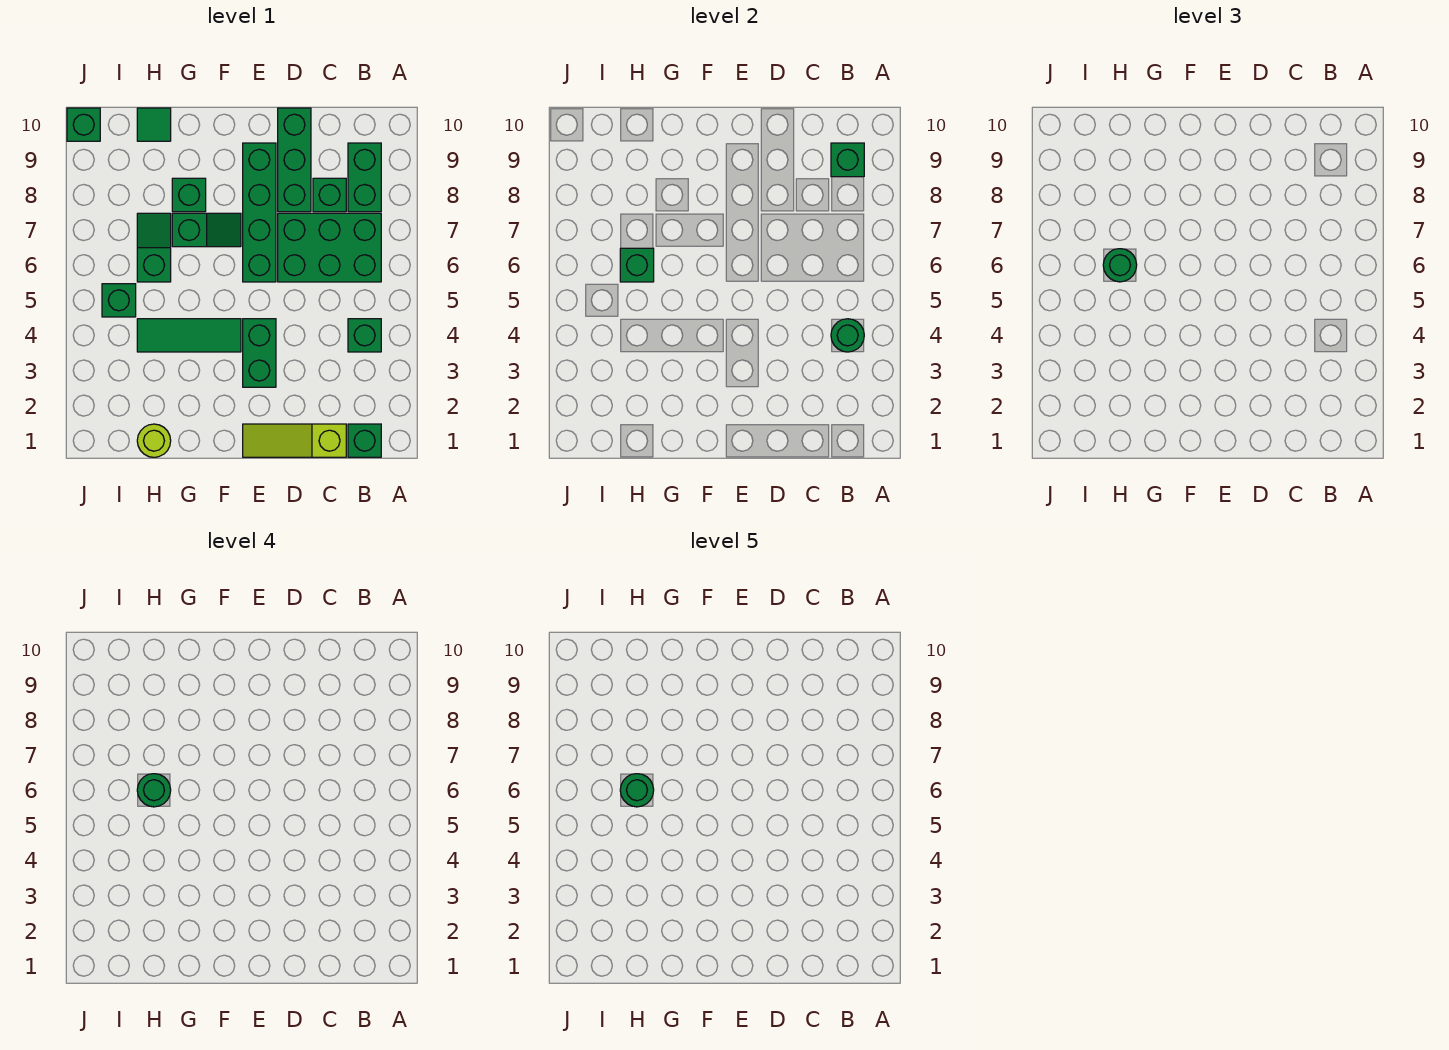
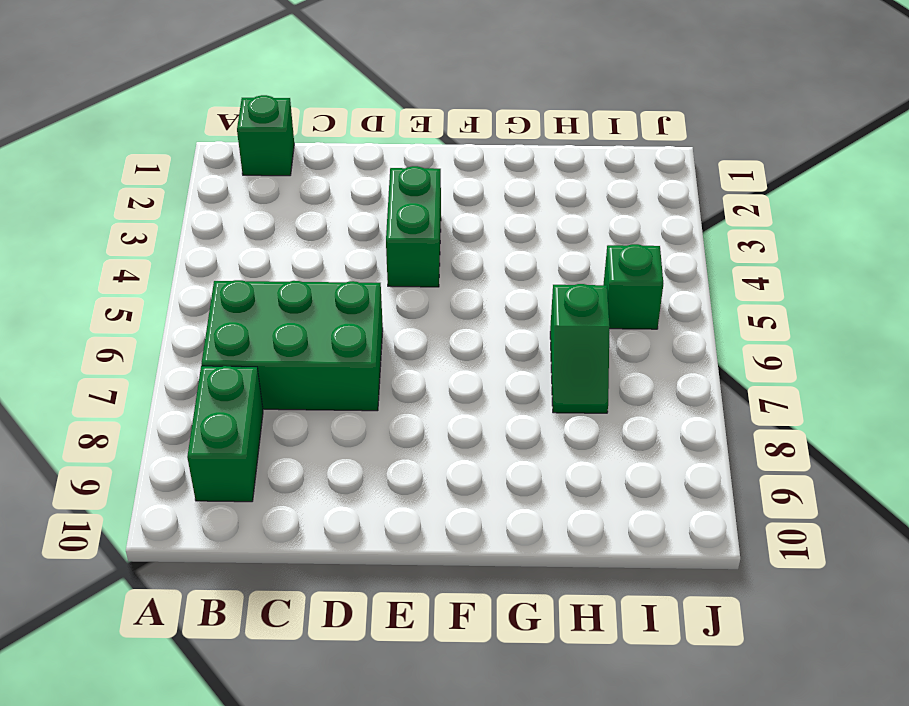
none -> green brick B4 level 1
none -> lime slope C1:E1 level 1 top C
none -> green brick C8 level 1

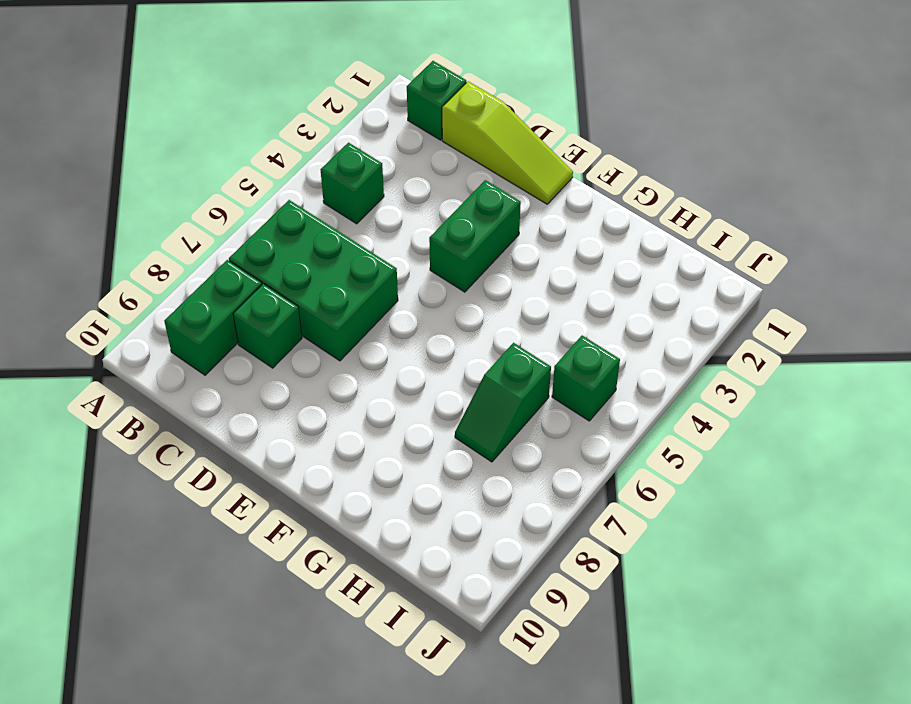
none -> green brick D8:D10 level 1
none -> green brick E6:E9 level 1
none -> green tile F4:H4 level 1

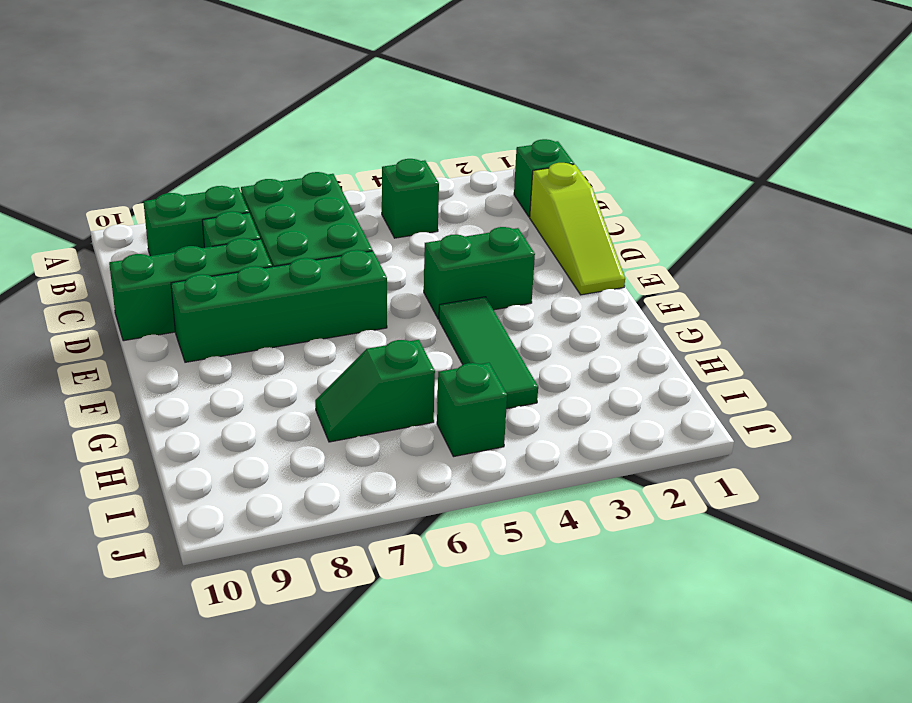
none -> green slope F7:G7 level 1 top G
none -> green brick G8 level 1
none -> lime round brick H1 level 1

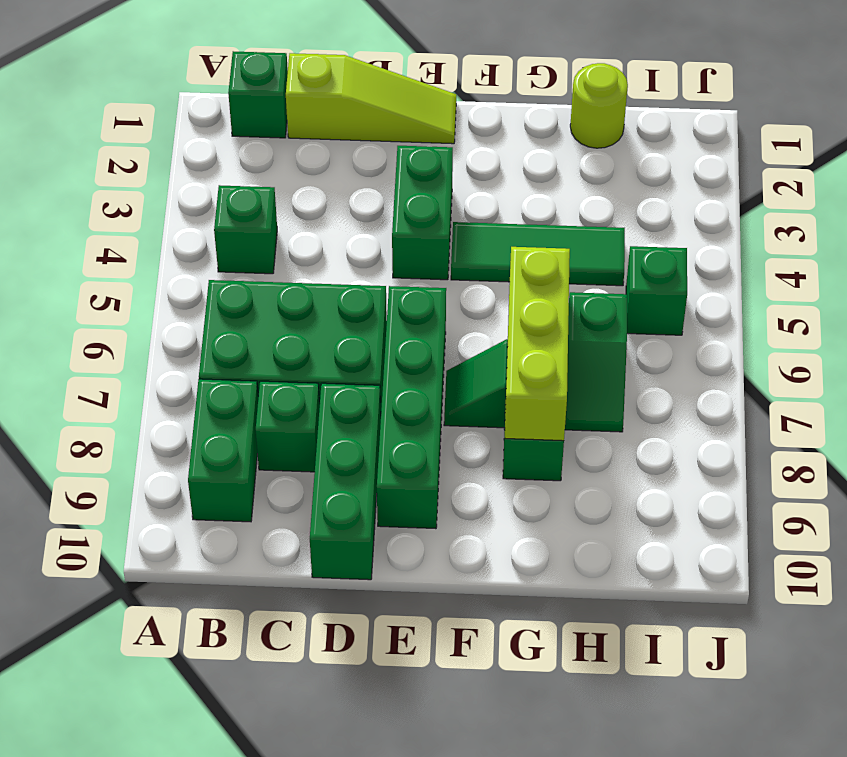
lime brick G6:G8 level 2 -> none
none -> green tile H10 level 1
none -> green brick J10 level 1
none -> green round brick B4 level 2

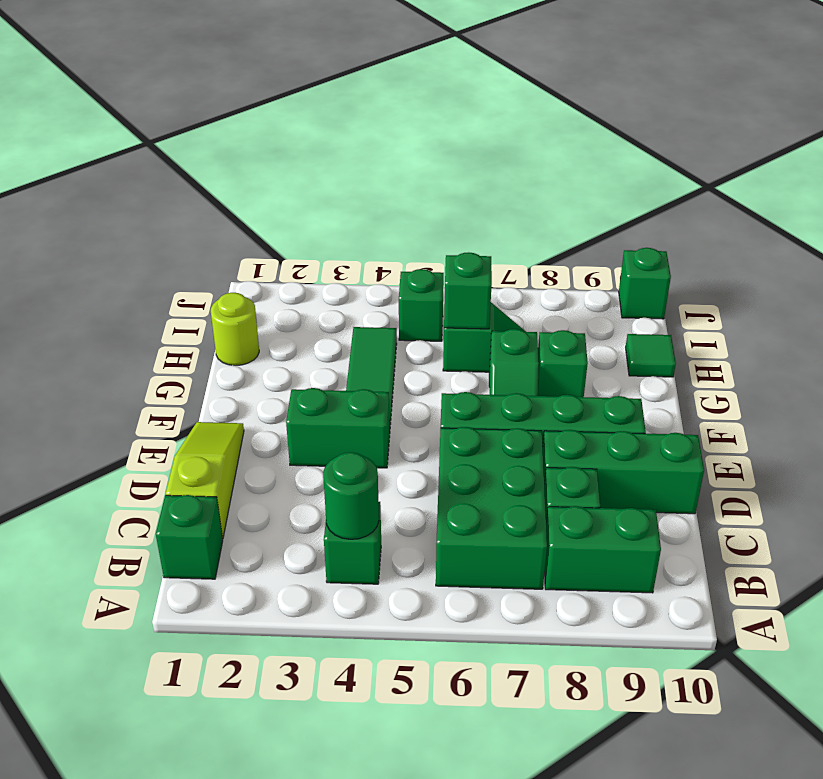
none -> green brick B9 level 2
none -> green round brick H6 level 3
none -> green round brick H6 level 4

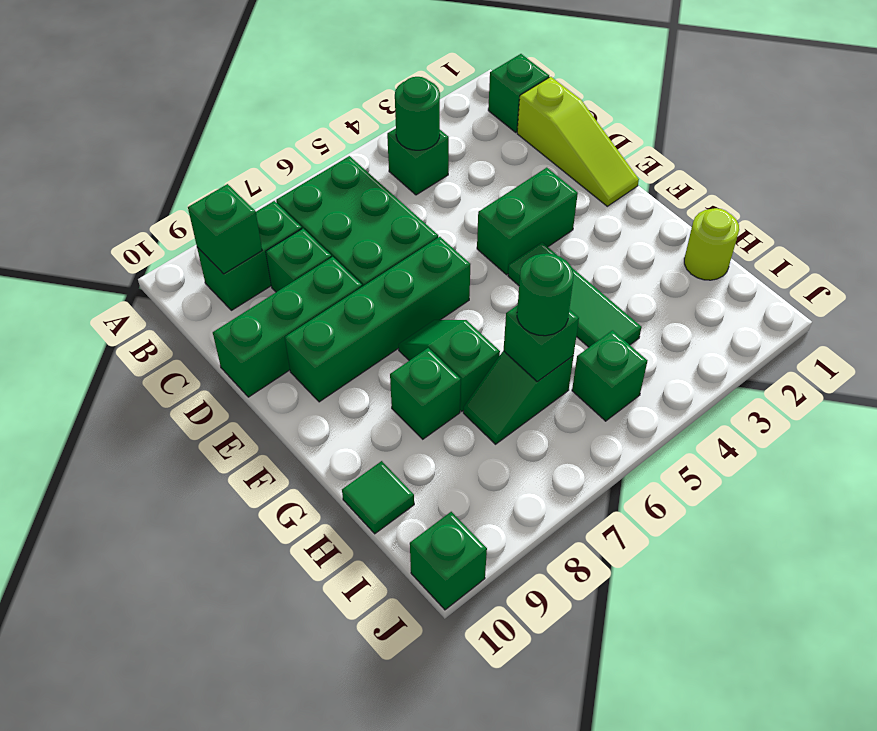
none -> green round brick H6 level 4
none -> green round brick H6 level 5

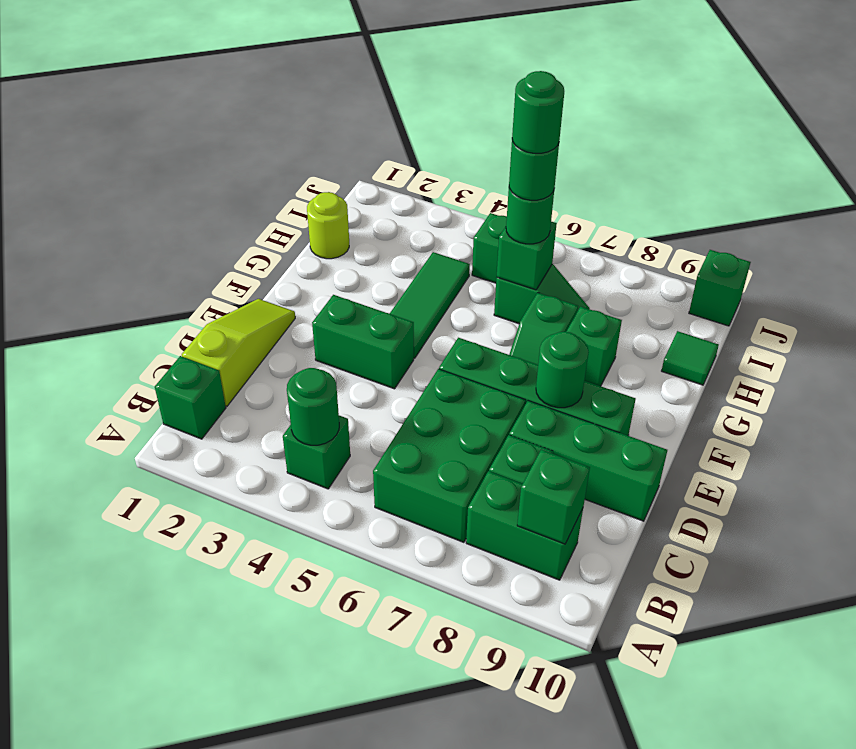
green round brick E8 level 2 -> none

